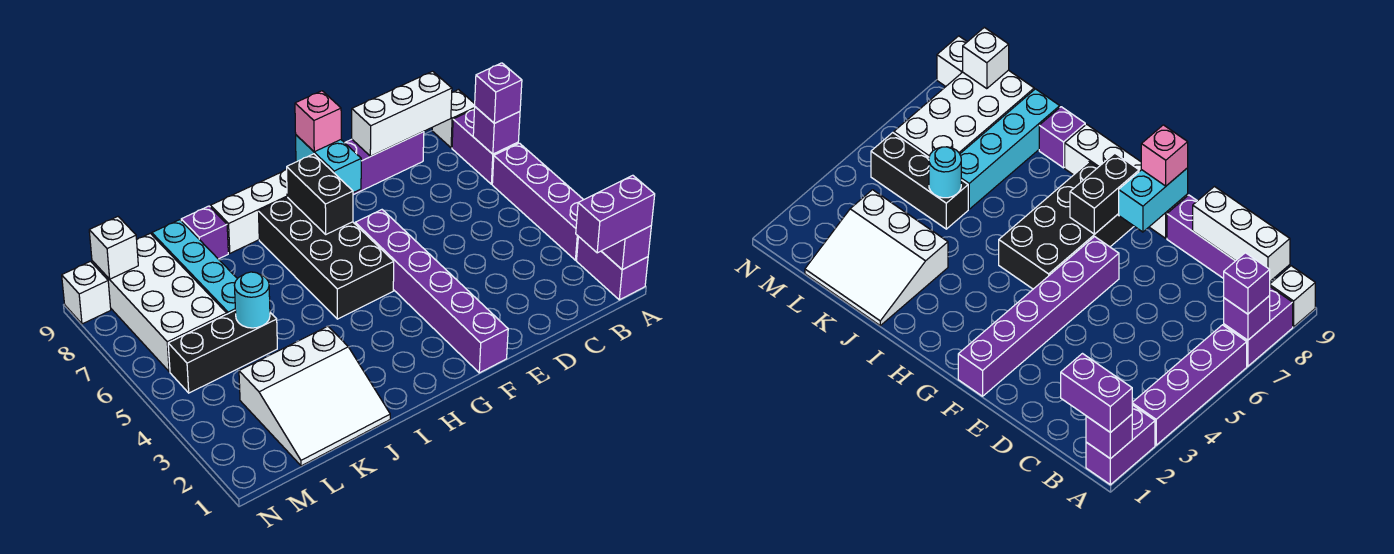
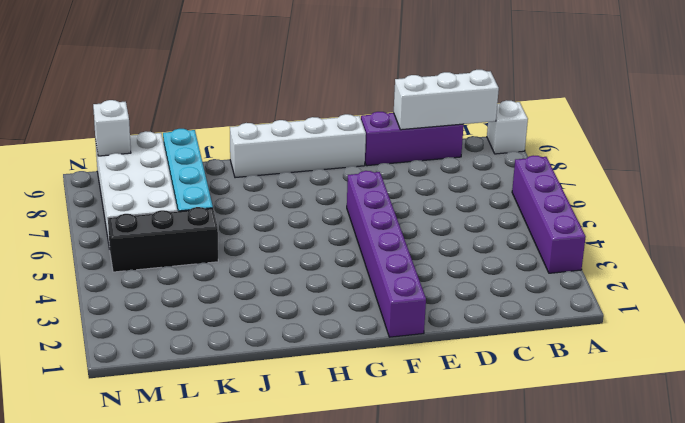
none -> purple brick A1:A2 level 1
none -> purple brick A7:A8 level 1
none -> black brick G5:H8 level 1

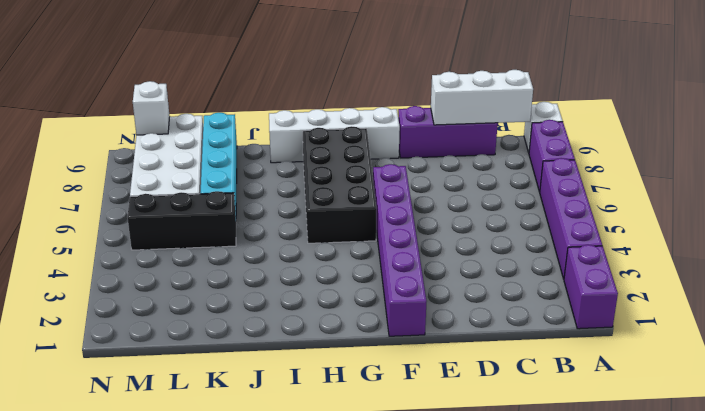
none -> white slope J1:L3 level 1 top 3
none -> purple brick J9 level 1
none -> white brick N9 level 1

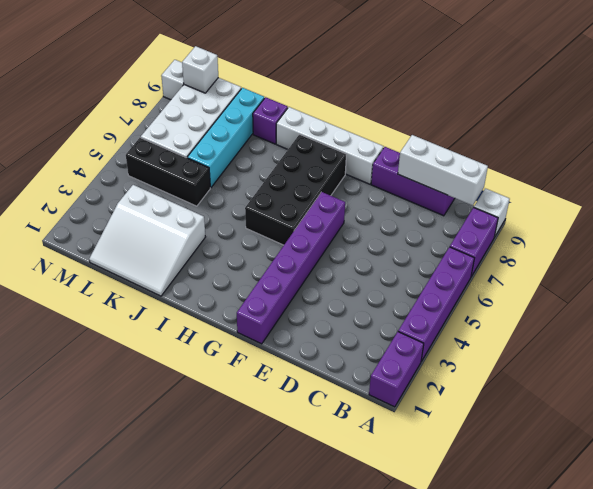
none -> purple brick A1 level 2
none -> purple brick A7 level 2
none -> cyan brick F8:F9 level 2

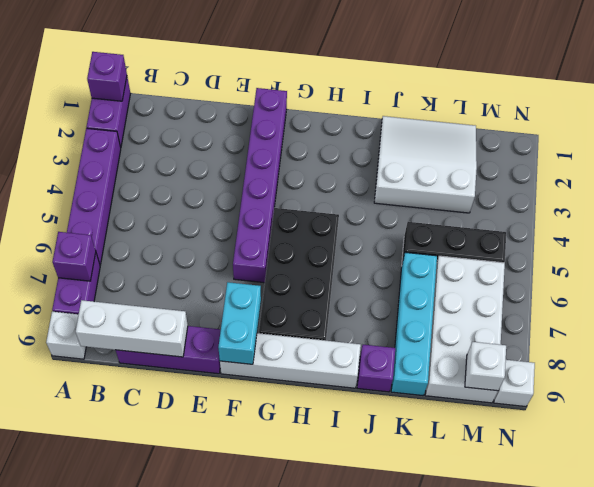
none -> black brick G7:G8 level 2
none -> cyan round brick K5 level 2
none -> purple brick A1:B1 level 3

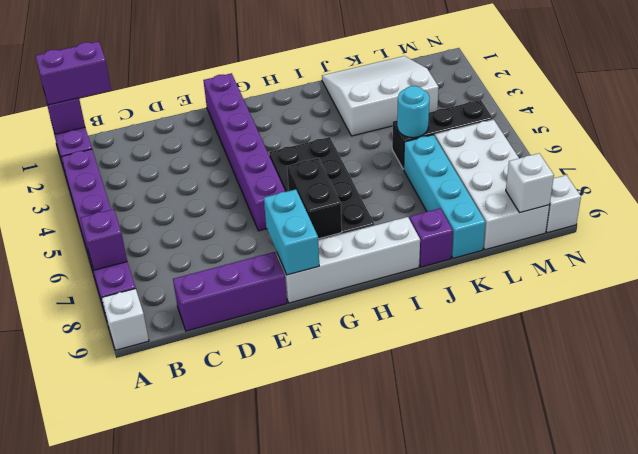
none -> white brick B9:D9 level 2
none -> purple brick A7 level 3
none -> pink brick F9 level 3

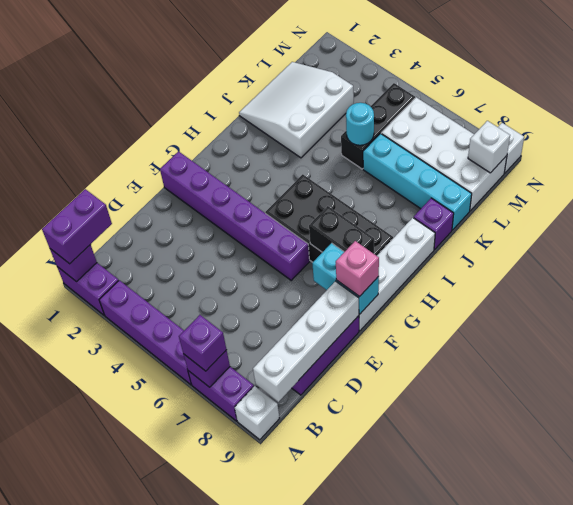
white brick B9:E9 level 2 -> white brick B9:D9 level 2

